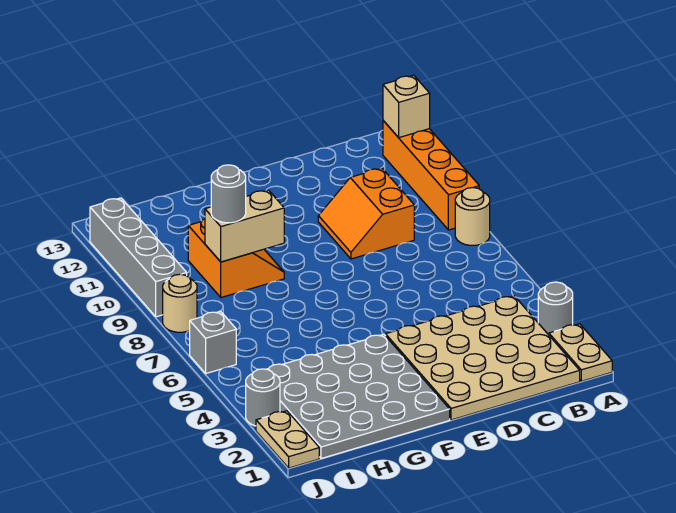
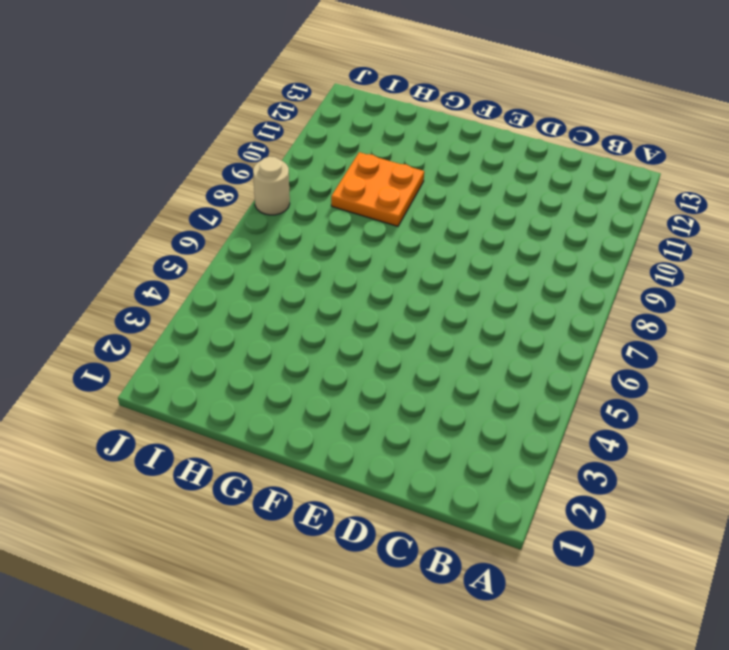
orange plate G9:H10 level 1 -> orange slope G9:H10 level 1 top H
none -> tan plate A1:A2 level 1
none -> grey round brick A3 level 1
none -> tan round brick A8 level 1

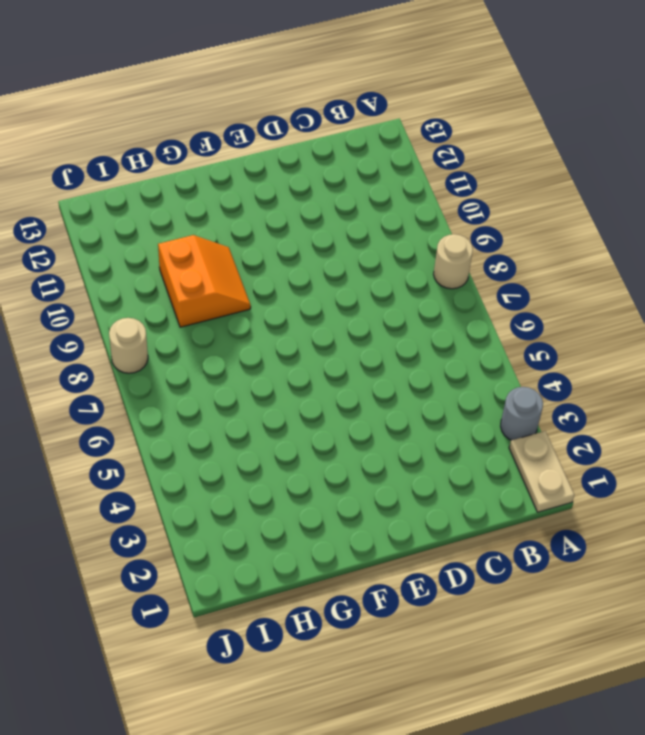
none -> orange brick A9:A12 level 1
none -> tan plate B1:E4 level 1
none -> orange slope C9:D10 level 1 top C

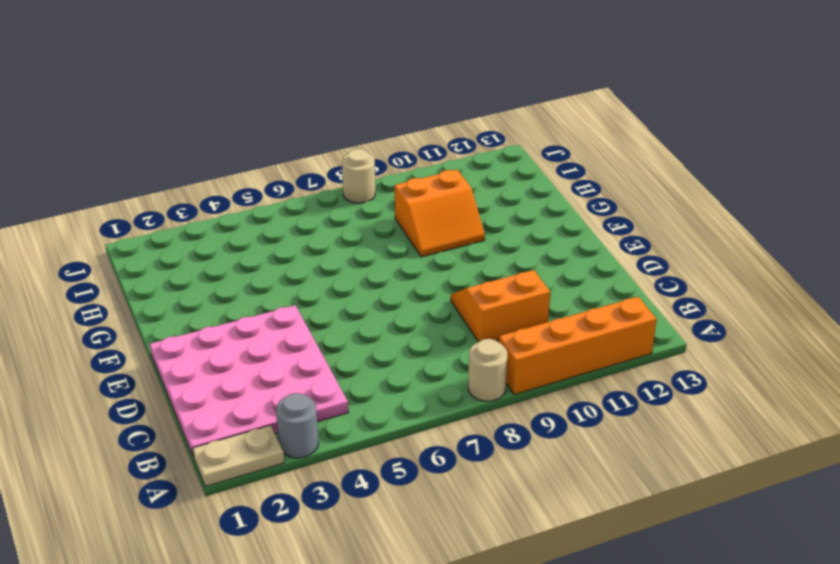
pink plate B1:E4 level 1 -> tan plate B1:E4 level 1
none -> grey plate F1:I4 level 1
none -> tan plate J1:J2 level 1
none -> grey round brick J3 level 1

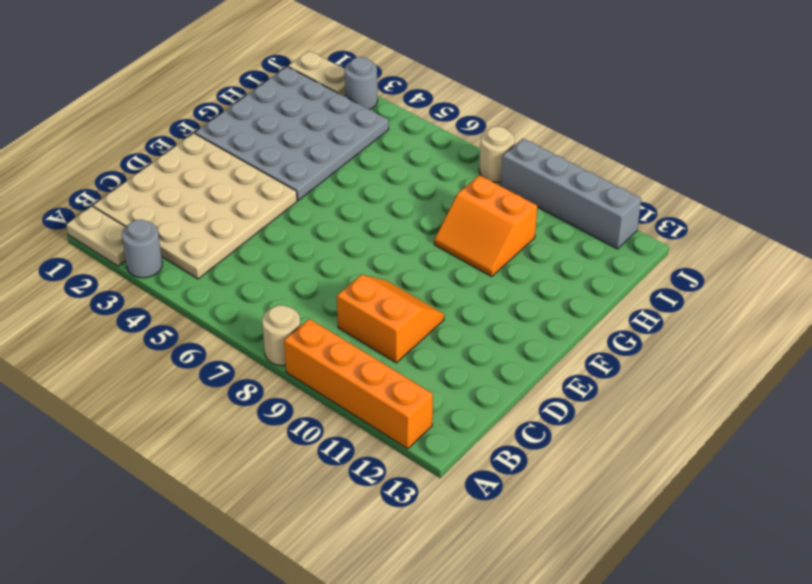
none -> grey brick J6 level 1
none -> tan brick A12 level 2
none -> tan brick G9:H9 level 2

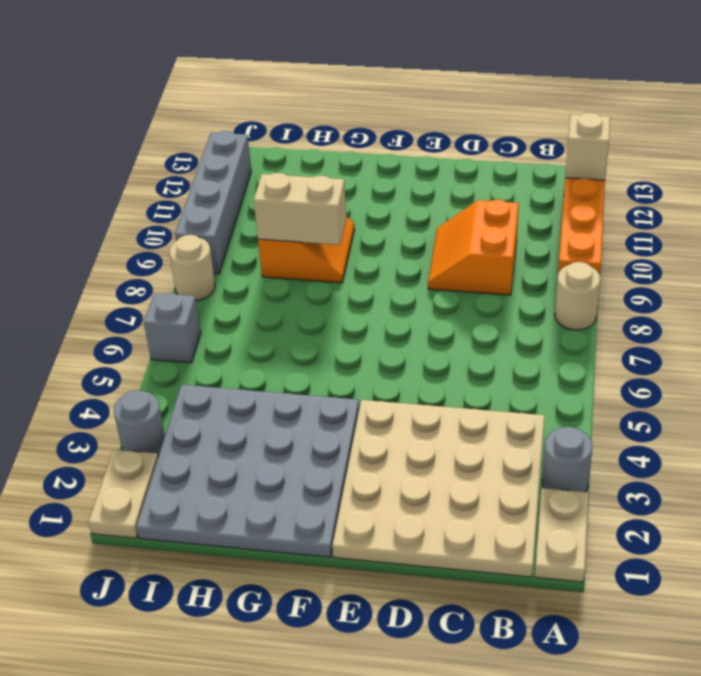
none -> grey round brick H9 level 3

